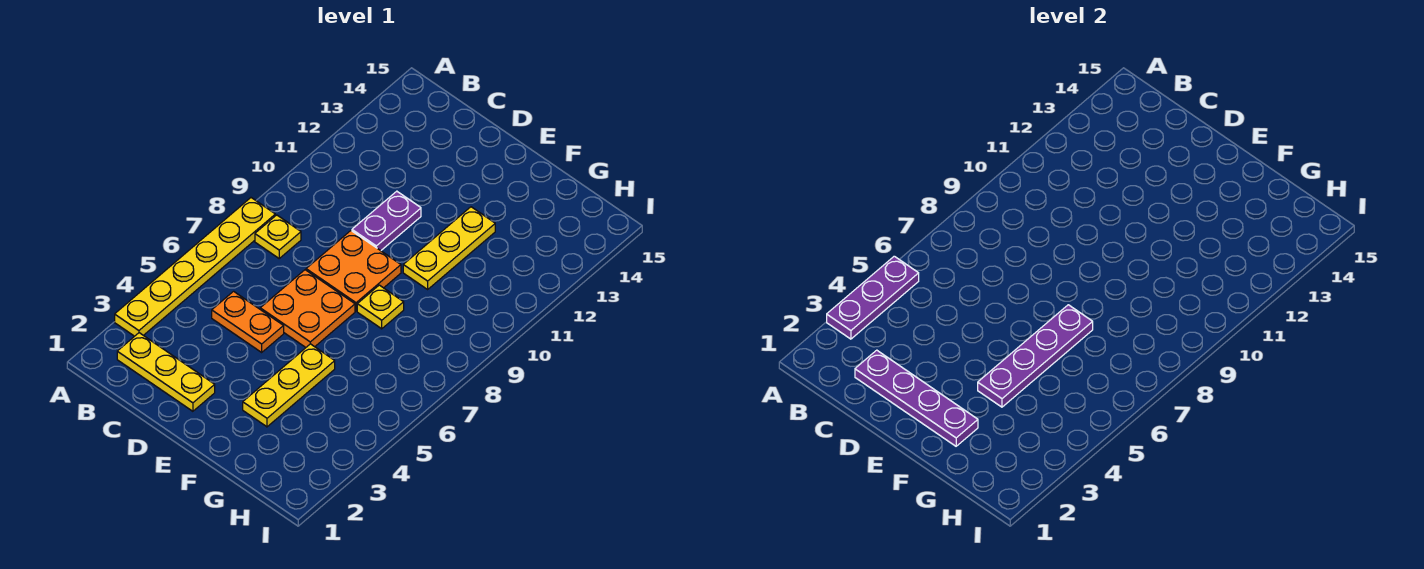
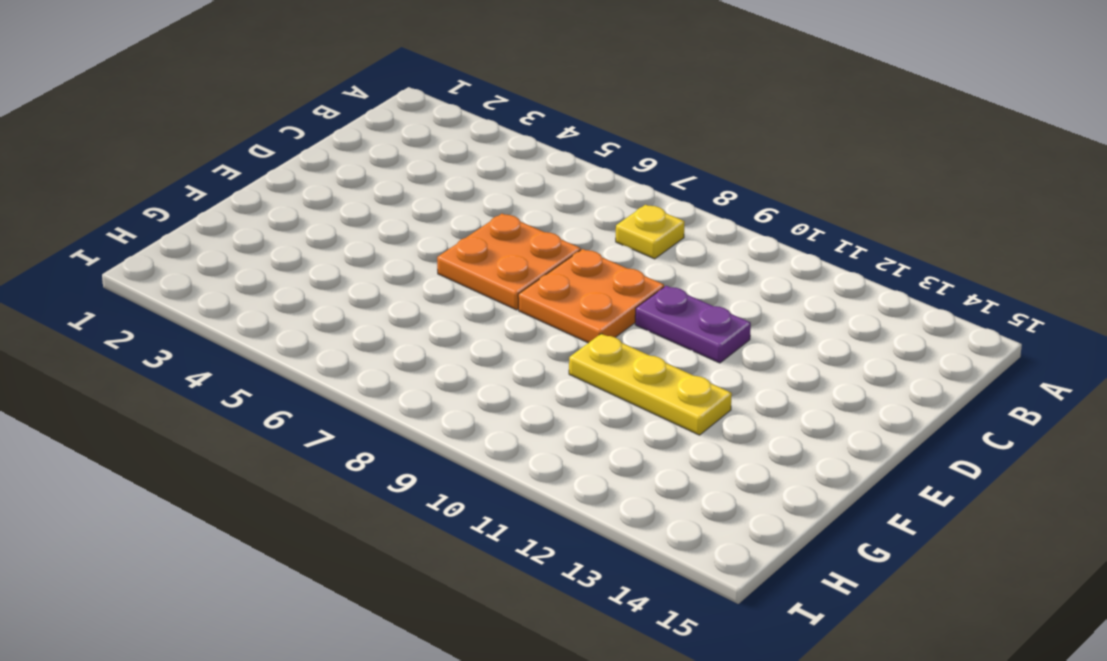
none -> yellow plate A3:A8 level 1
none -> yellow plate B2:D2 level 1
none -> orange plate C5:D5 level 1

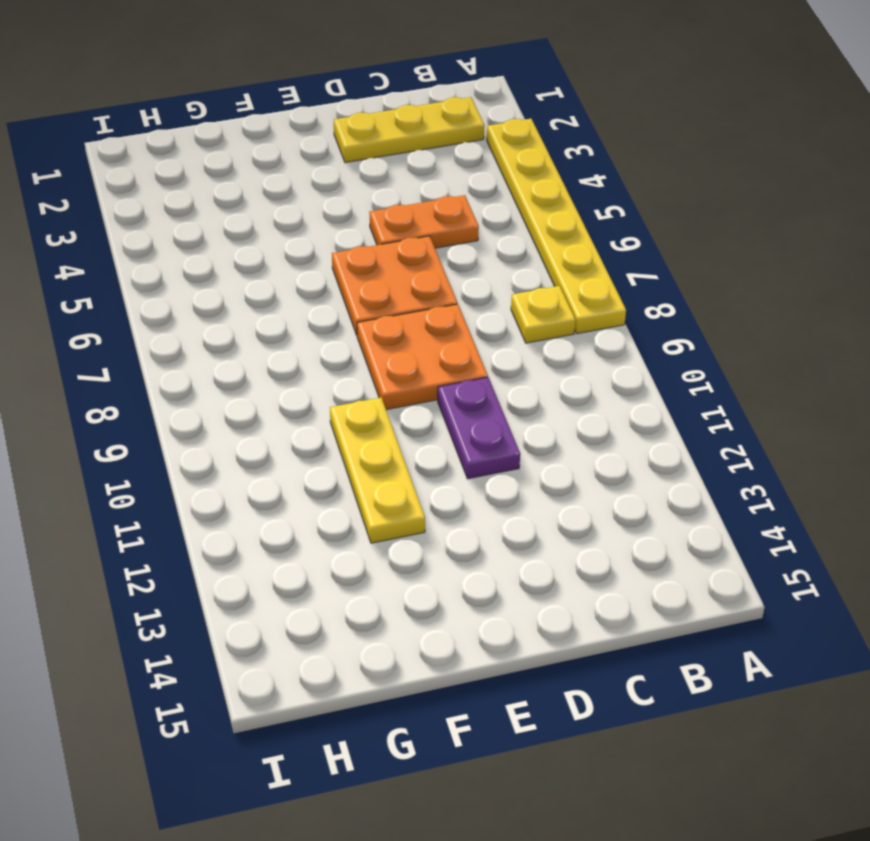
none -> yellow plate F3:F5 level 1
none -> yellow plate F8 level 1
none -> purple plate A3:A5 level 2

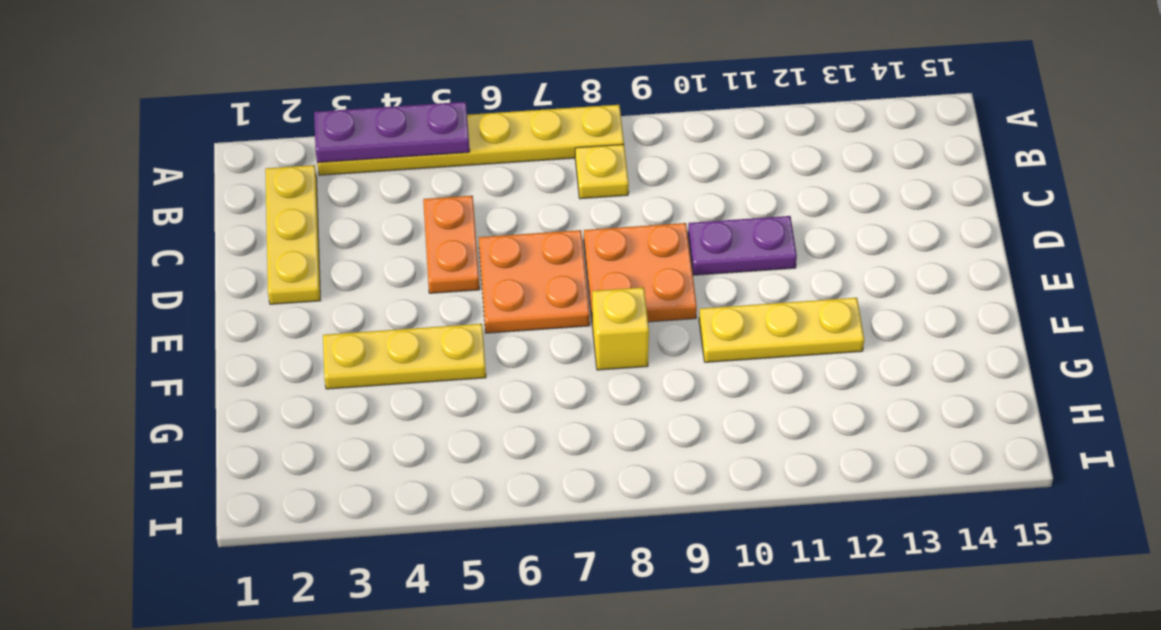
yellow brick F8 level 1 -> yellow plate F8 level 1
none -> purple plate C2:F2 level 2
none -> purple plate F4:F7 level 2

